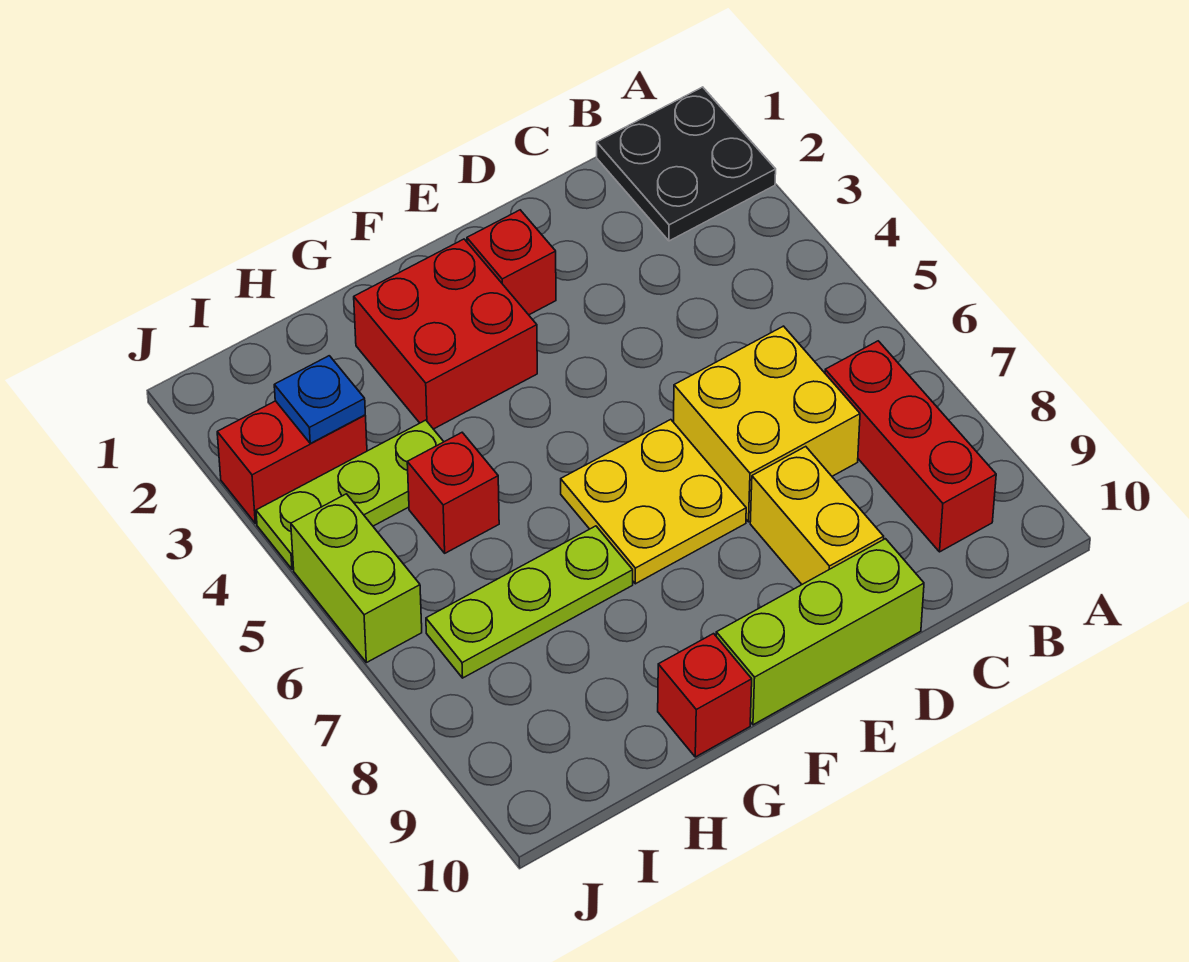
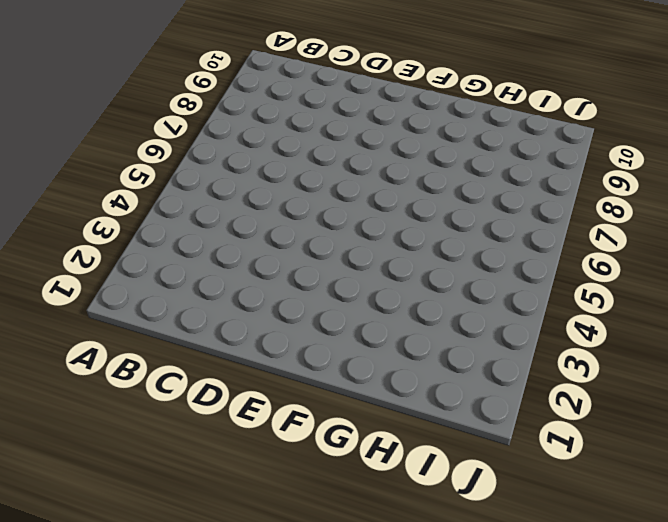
none -> black plate A1:B2 level 1
none -> red brick B7:B9 level 1
none -> yellow brick C6:D7 level 1

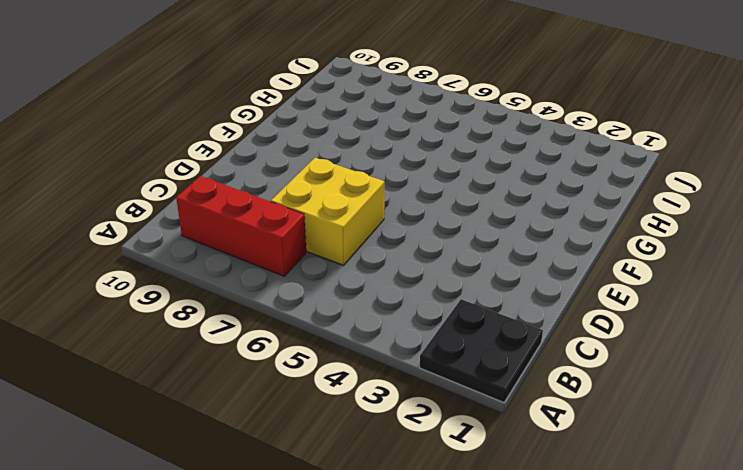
none -> yellow brick D8:D9 level 1
none -> lime brick D10:F10 level 1
none -> red brick E2 level 1

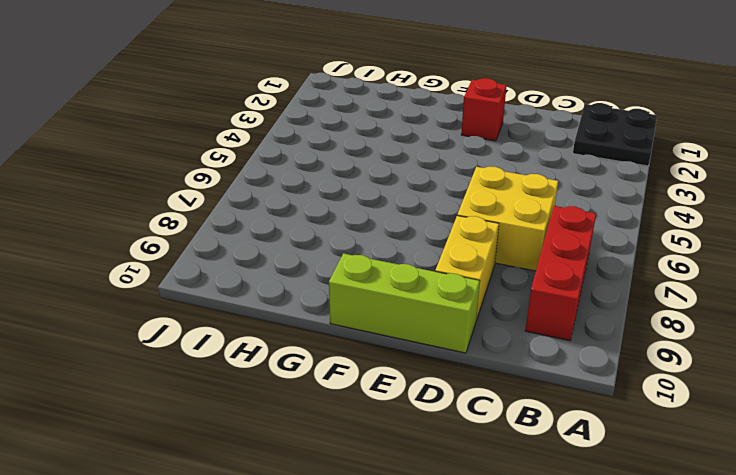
none -> yellow plate E6:F7 level 1
none -> red brick F2:G3 level 1
none -> lime plate G7:I7 level 1

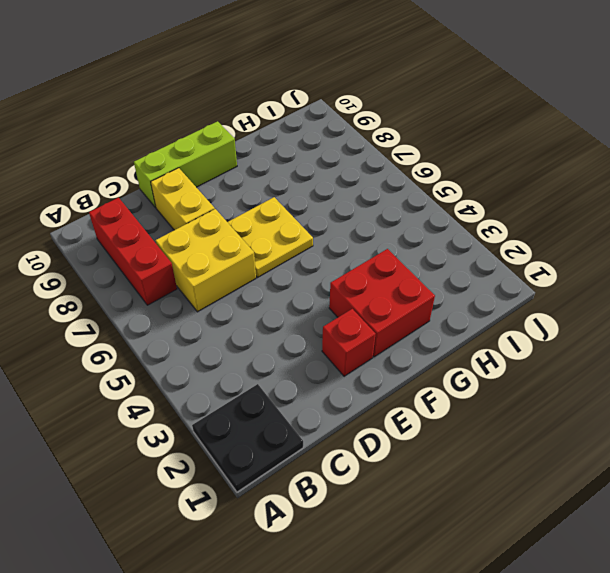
none -> lime plate G7:I7 level 1
none -> red brick G10 level 1
none -> lime plate H4:J4 level 1

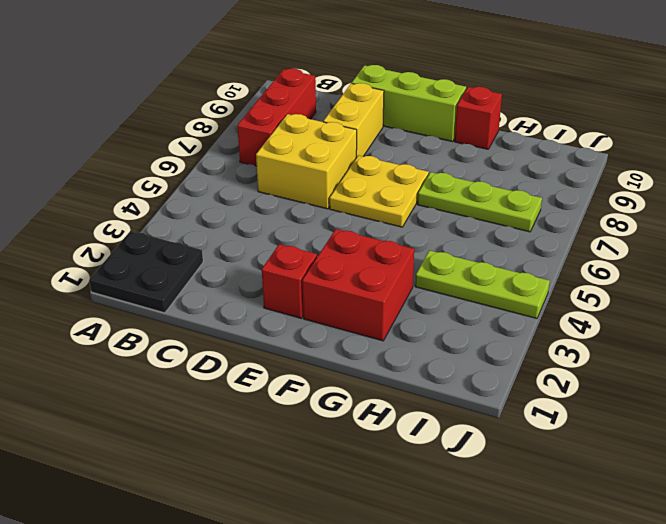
none -> red brick H5 level 1
none -> red brick I3:J3 level 1
none -> lime brick J5:J6 level 1

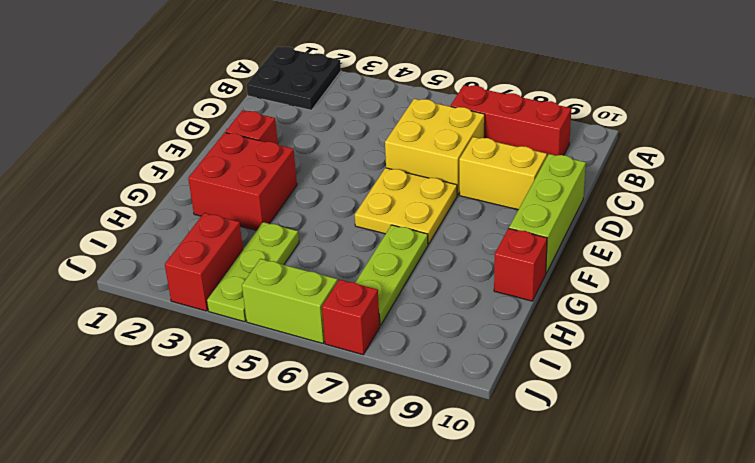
red brick J7 level 1 -> red brick H5 level 1
none -> blue plate I3 level 2

